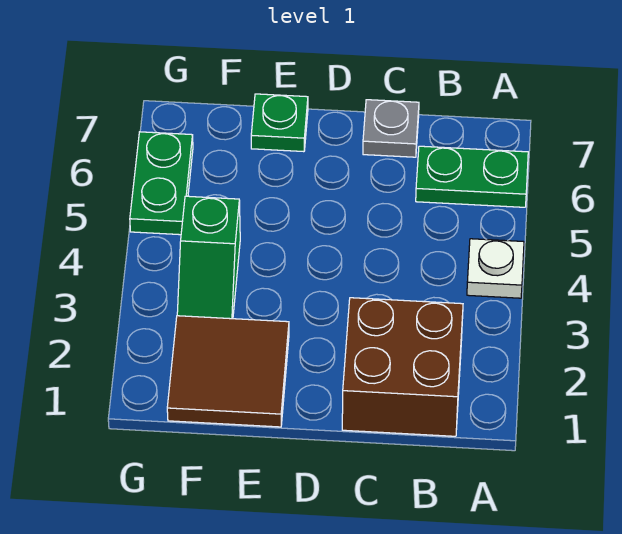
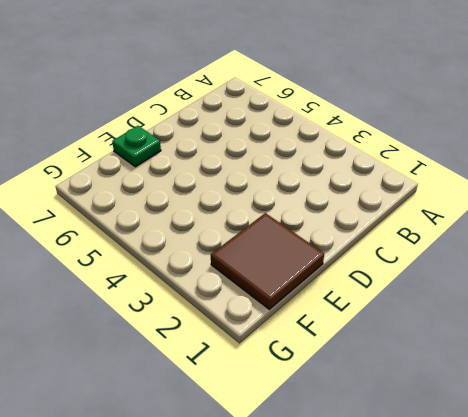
none -> white plate A4 level 1
none -> green plate A6:B6 level 1

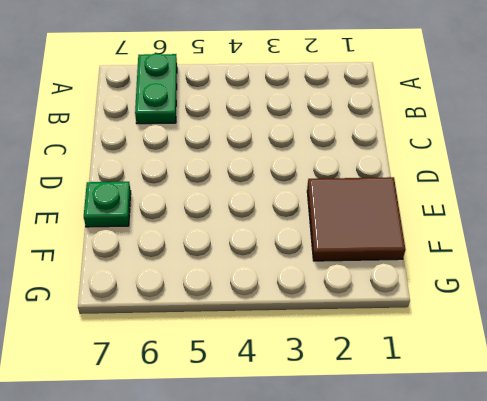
none -> white plate A4 level 1
none -> brown brick B1:C2 level 1

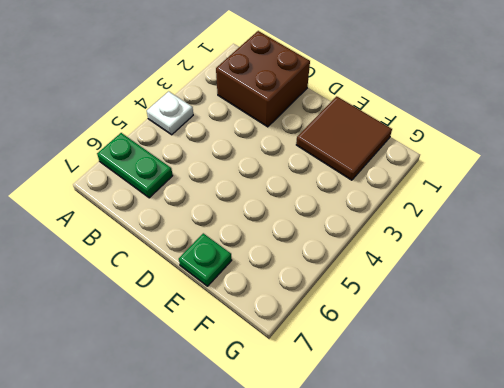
none -> grey plate C7 level 1
none -> green slope F3:F4 level 1 top 4

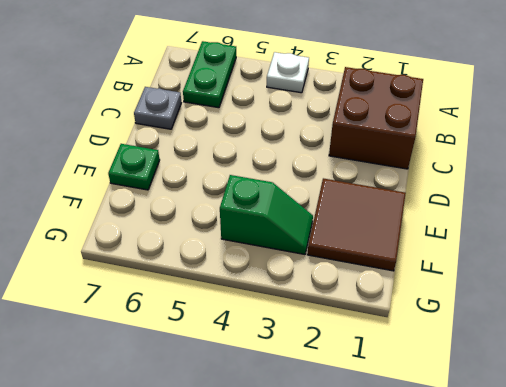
none -> green plate G5:G6 level 1

